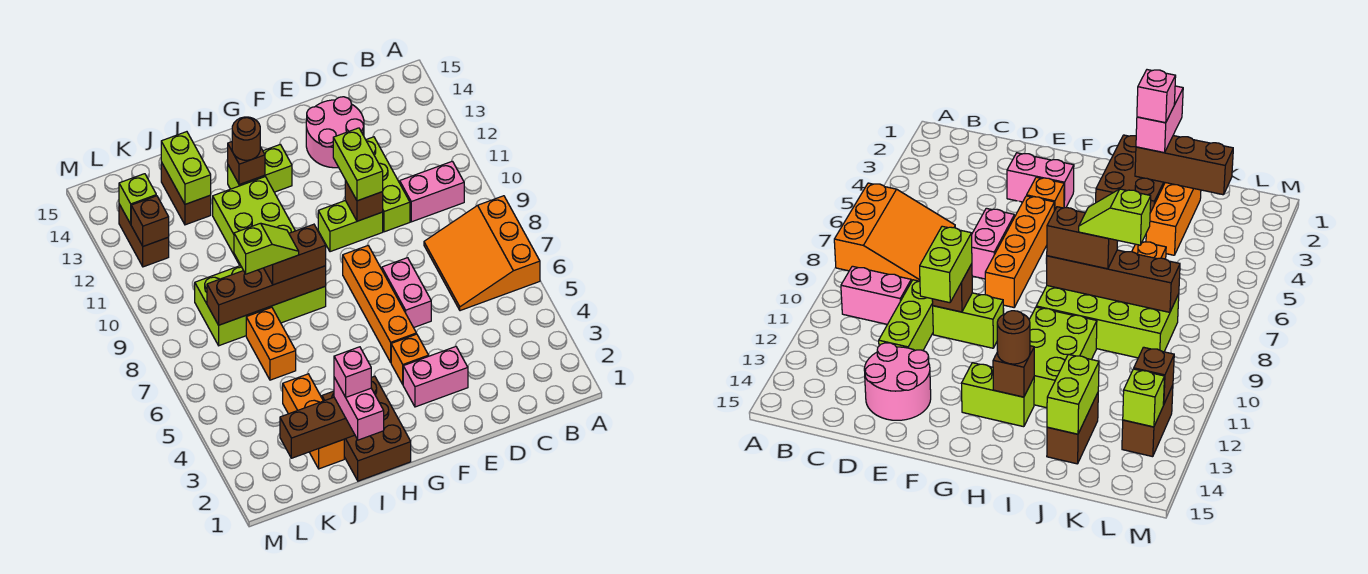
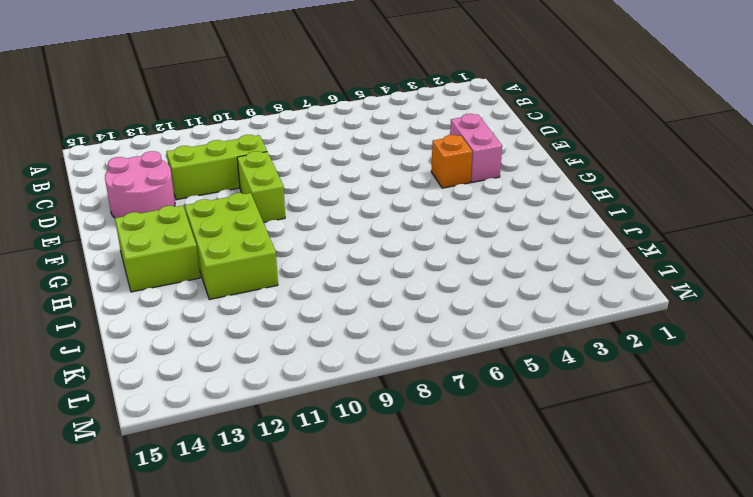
lime brick G11:I12 level 1 -> lime brick H10:I12 level 1
lime brick G13:H14 level 1 -> lime brick G13:H13 level 1
none -> orange slope A6:C8 level 1 top A
none -> pink brick B10:C10 level 1
none -> pink brick E6:E7 level 1
none -> orange brick F5:F8 level 1

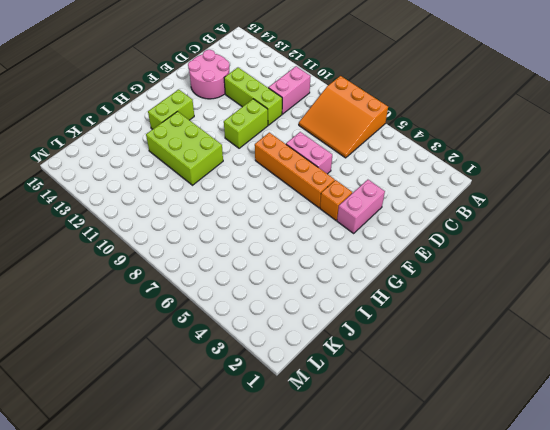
none -> brown brick H1:I3 level 1
none -> lime brick H8:K9 level 1
none -> orange brick J2:J4 level 1
none -> orange brick J6:J7 level 1

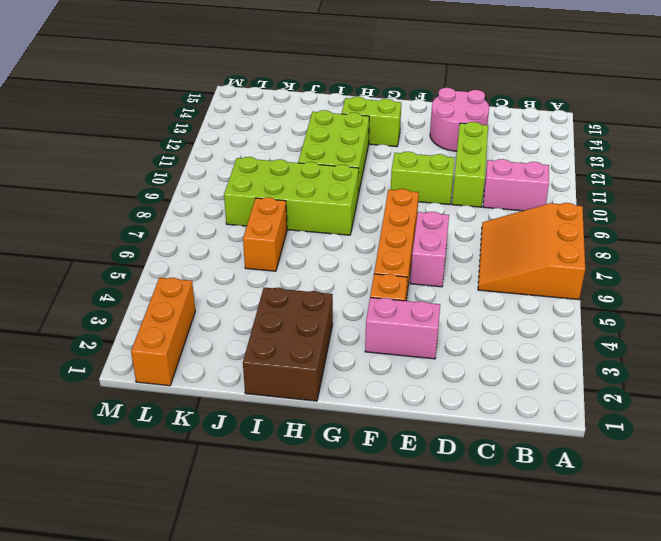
orange brick L1:L3 level 1 -> orange brick J2:J4 level 1
none -> brown brick J13:J14 level 1
none -> brown brick L12:L13 level 1
none -> brown brick E10 level 2
none -> brown brick H8:K8 level 2

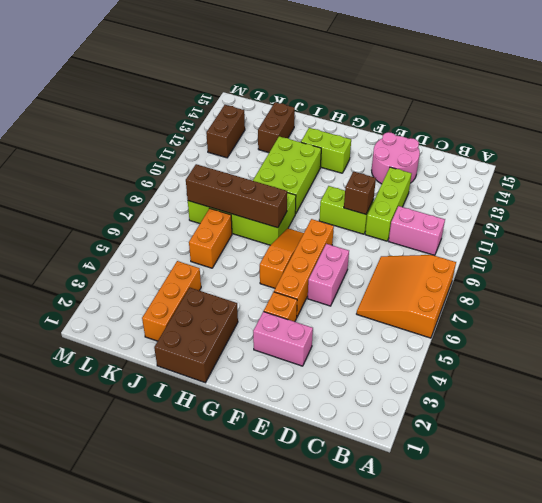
orange slope G6:G8 level 1 top 6 -> none
none -> brown brick H13 level 2
none -> brown brick I2:K2 level 2
none -> lime brick J13:J14 level 2
none -> brown brick L12 level 2

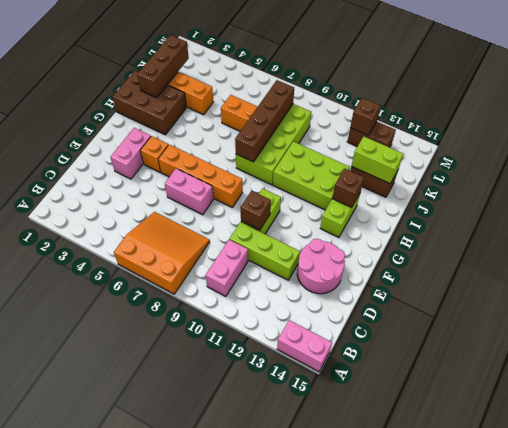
pink brick A14:A15 level 1 -> pink brick I1:I2 level 3
none -> lime brick L13 level 2
none -> lime brick E10:E11 level 3
none -> brown brick H8:I8 level 3
none -> brown round brick H13 level 3

